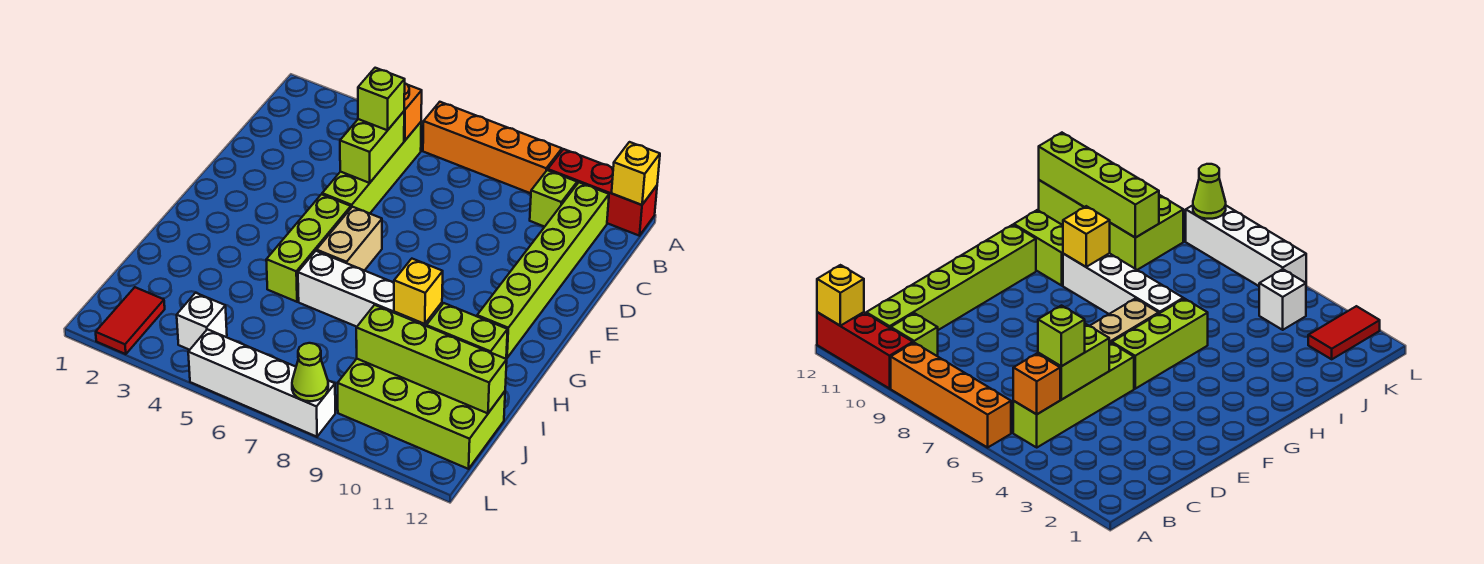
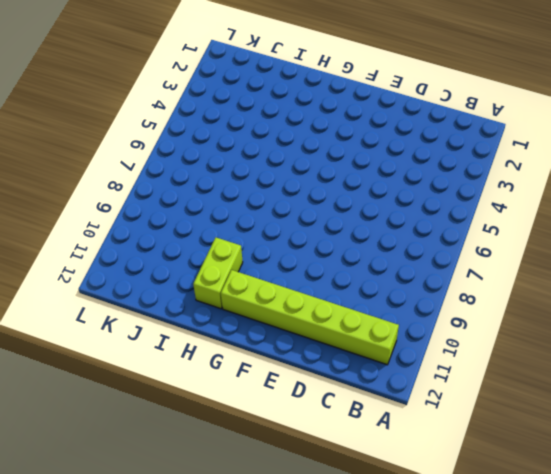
none -> orange brick A6:A9 level 1
none -> red brick A10:A12 level 1
none -> lime brick B5:E5 level 1

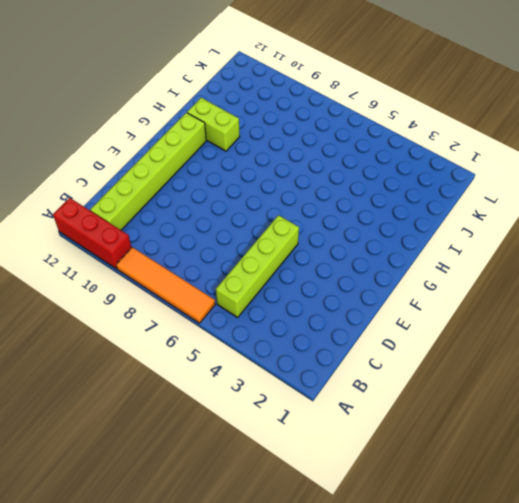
orange tile A6:A9 level 1 -> orange brick A6:A9 level 1
none -> lime brick B10 level 1
none -> lime brick F5:H5 level 1
none -> tan brick F6:G6 level 1

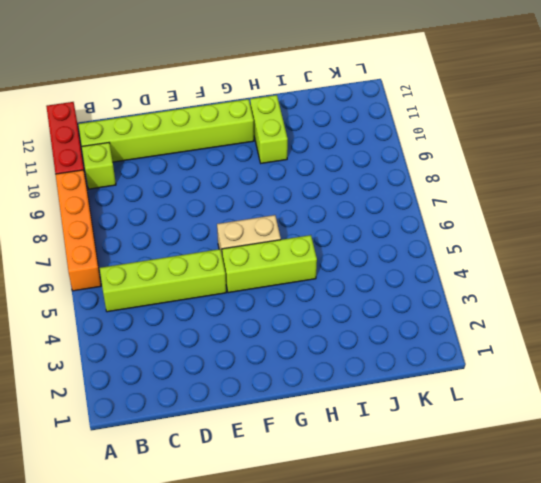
none -> white brick H6:H9 level 1
none -> lime brick J9:K12 level 1
none -> red tile K2:L2 level 1

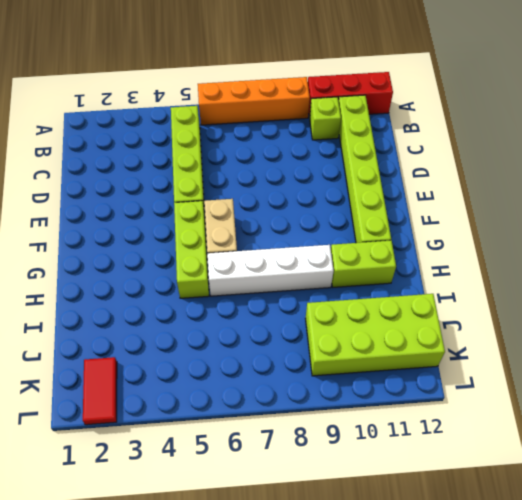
none -> white brick K4 level 1
none -> white brick L5:L8 level 1
none -> yellow brick A12 level 2

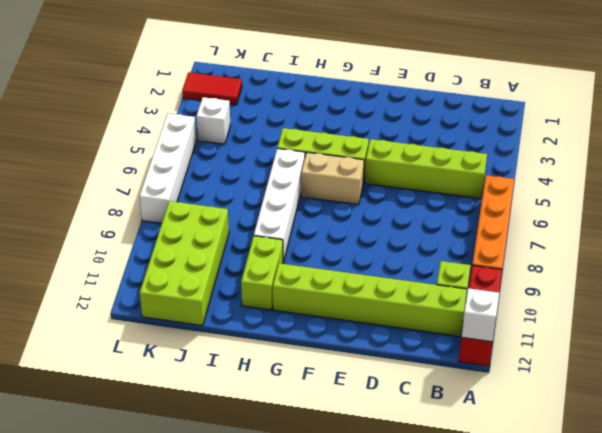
white brick A12 level 2 -> yellow brick A12 level 2
none -> orange brick B5 level 2
none -> lime brick C5:D5 level 2
none -> yellow brick H9 level 2

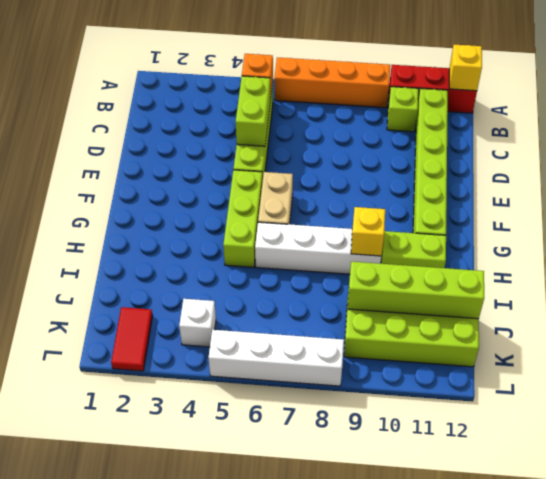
none -> lime cone L8 level 2
none -> lime brick C5 level 3

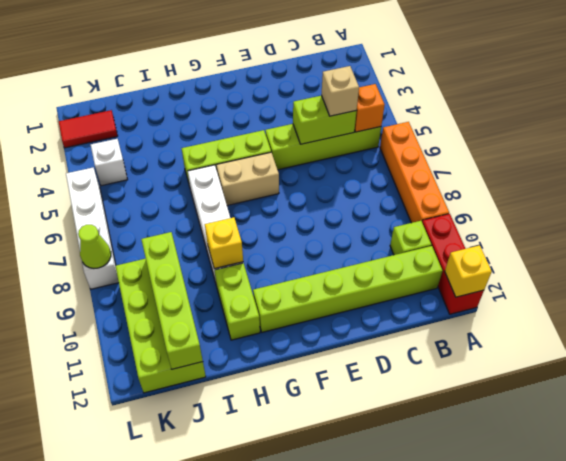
tan brick C5 level 3 -> lime brick C5 level 3

